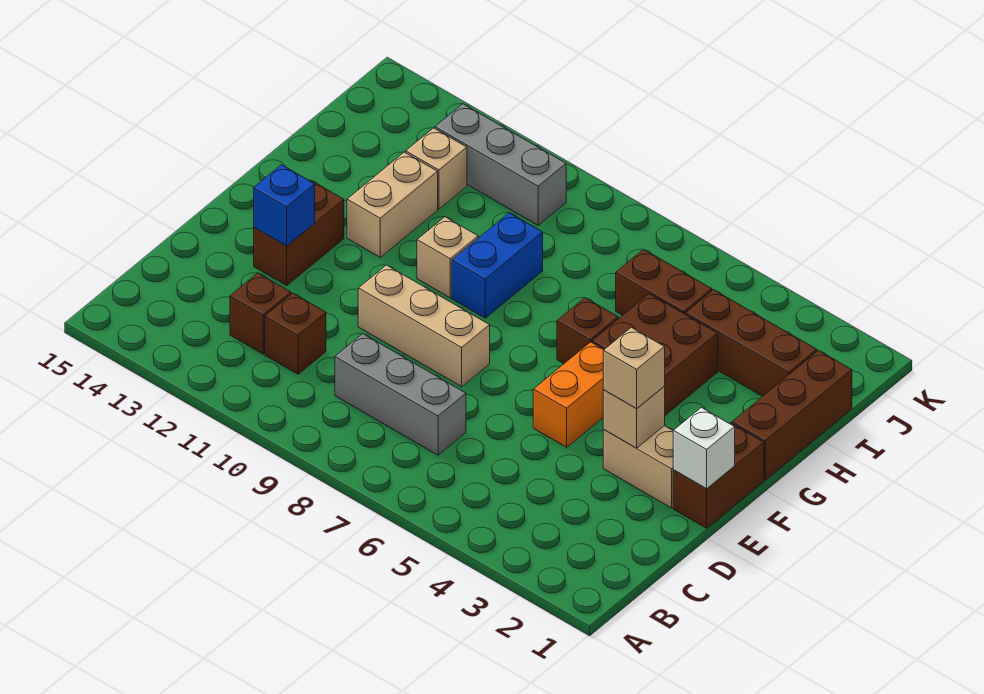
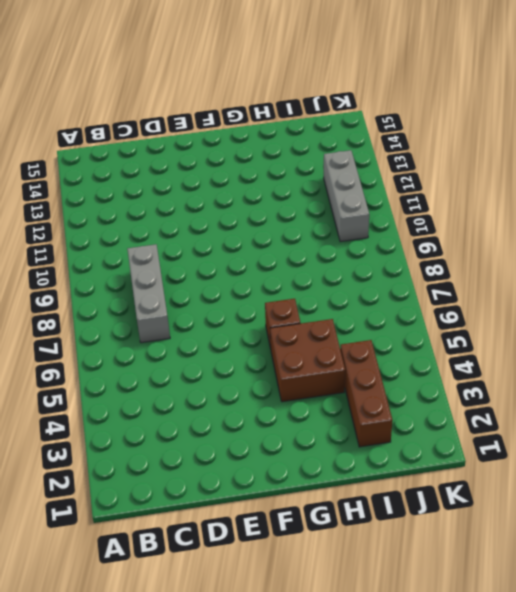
none -> brown brick C11 level 1
none -> brown brick C12 level 1
none -> brown brick E1:F1 level 1

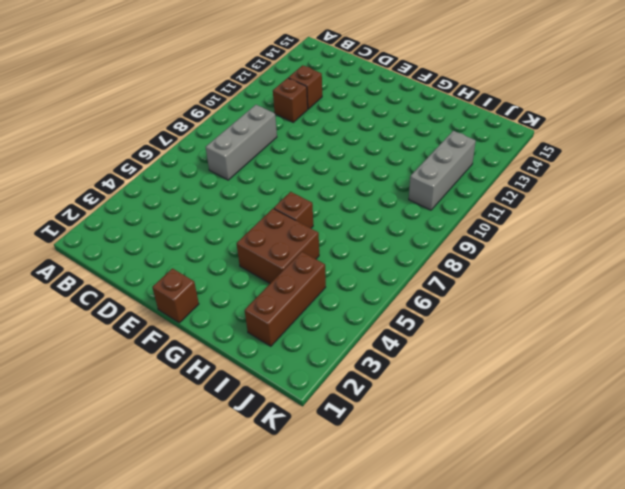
brown brick F1 level 1 -> brown brick E1:F1 level 1
none -> tan brick E2:E3 level 1
none -> orange brick E5:F5 level 1
none -> tan brick E8:E10 level 1

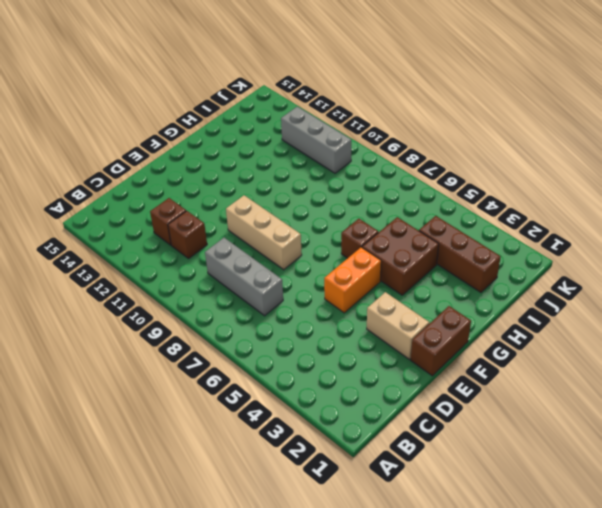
none -> brown brick E13:F13 level 1
none -> brown brick G1:I1 level 1
none -> blue brick G9:H9 level 1

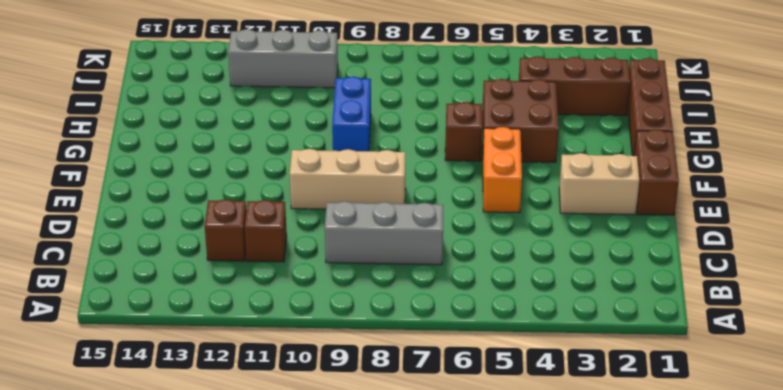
none -> brown brick E13:F13 level 1
none -> tan brick G10 level 1
none -> tan brick G12:H12 level 1

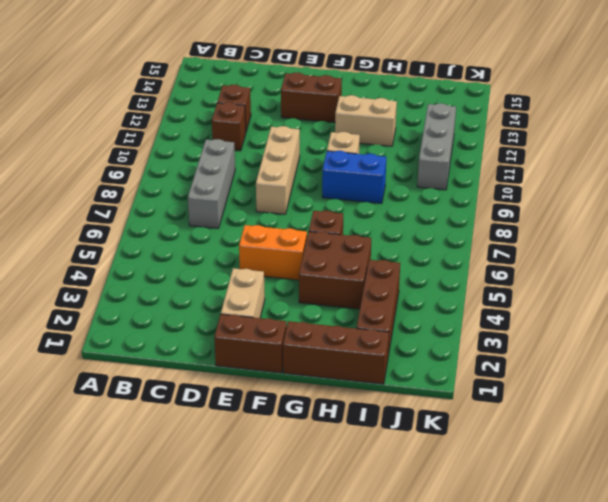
none -> brown brick I5:I6 level 1
none -> tan brick I12 level 1
none -> white brick E1 level 2

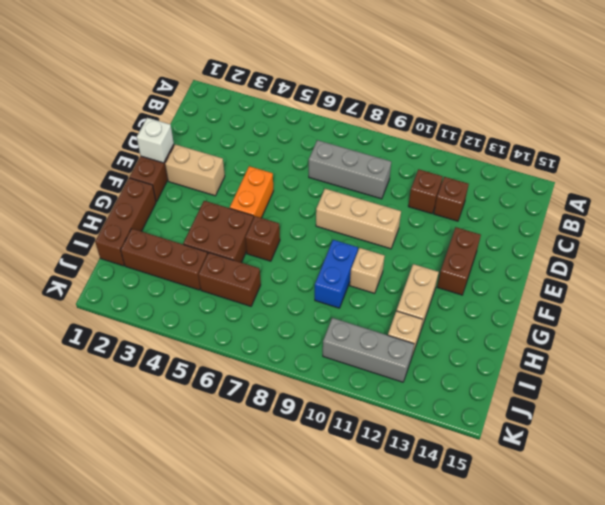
none -> tan brick E3 level 2
none -> blue brick E13 level 2
none -> tan brick E3 level 3

